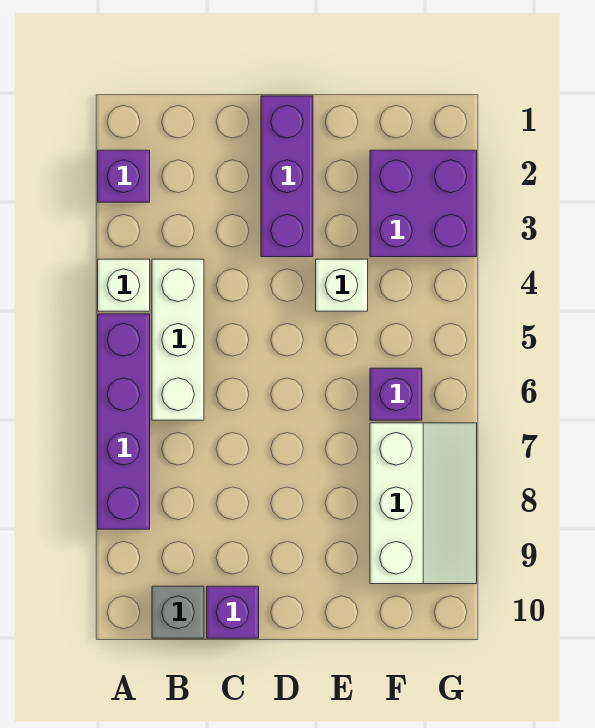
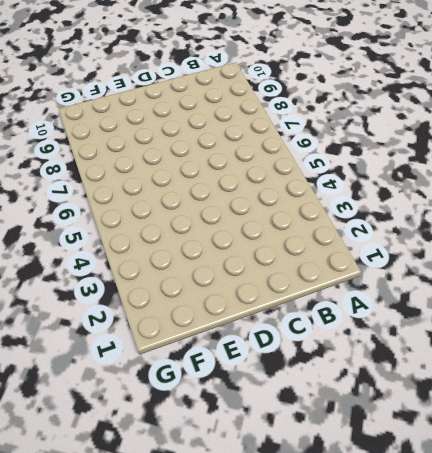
none -> purple brick A2 level 1
none -> white brick A4 level 1

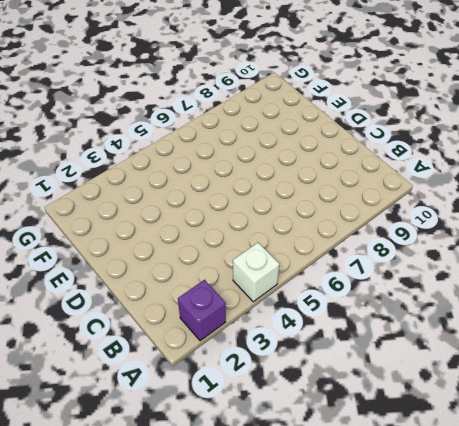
none -> purple brick A5:A8 level 1
none -> white brick B4:B6 level 1

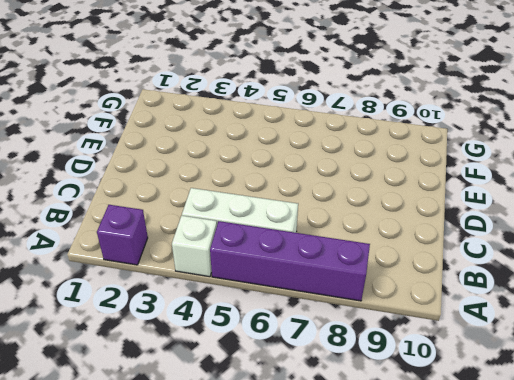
none -> grey brick B10 level 1
none -> purple brick C10 level 1

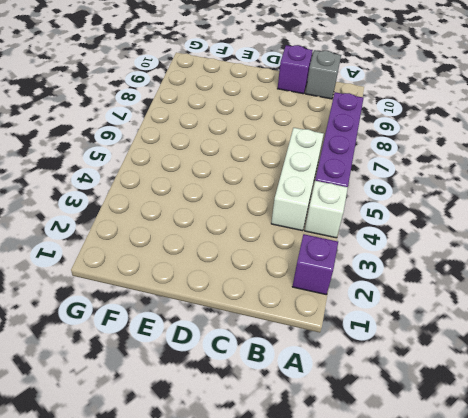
none -> purple brick D1:D3 level 1
none -> white brick E4 level 1

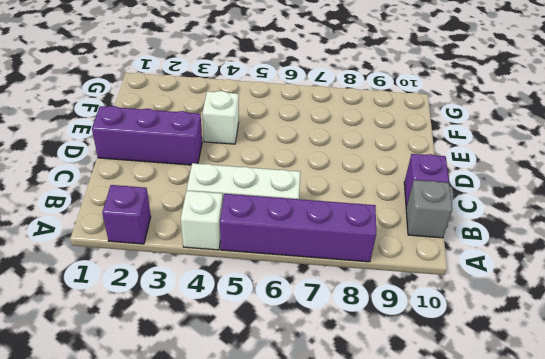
none -> purple brick F2:G3 level 1
none -> purple brick F6 level 1

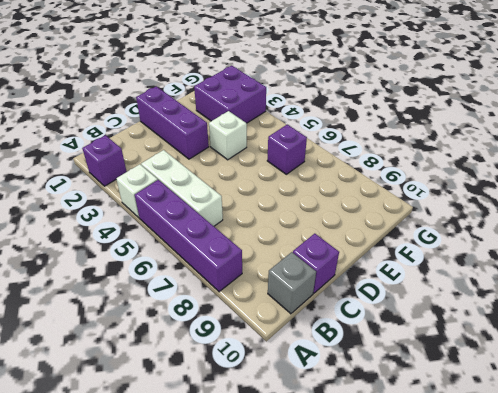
none -> white slope F7:G9 level 1 top F

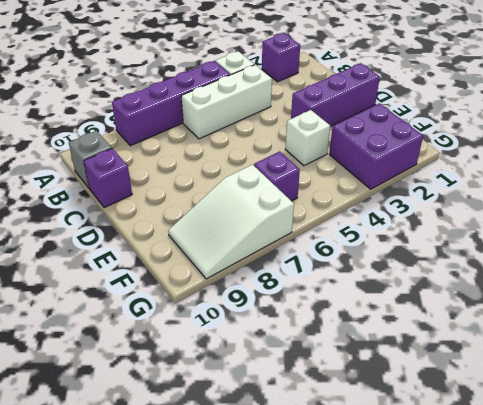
white slope F7:G9 level 1 top 7 -> white slope F7:G9 level 1 top F

